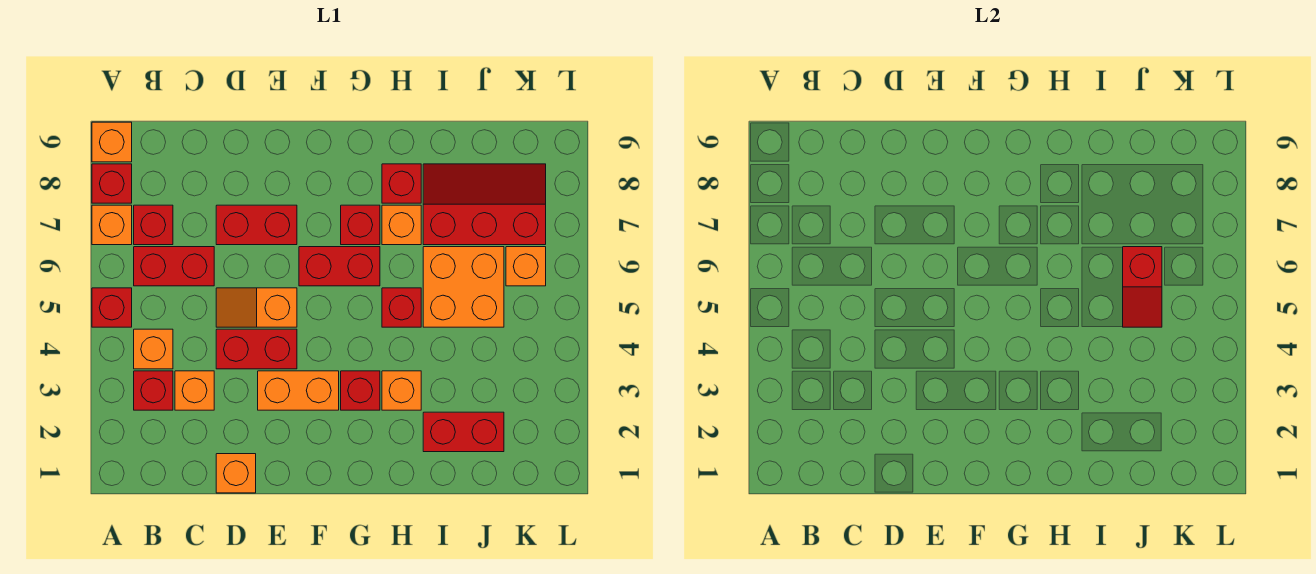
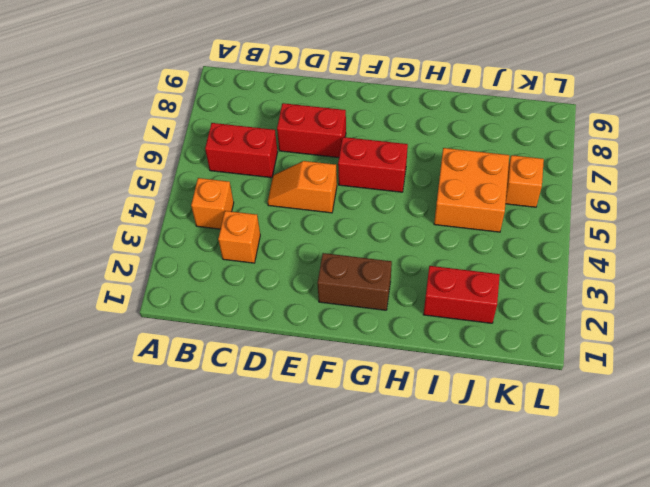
brown brick F2:G2 level 1 -> none
none -> red brick A5 level 1
none -> orange brick A7 level 1
none -> red brick A8 level 1

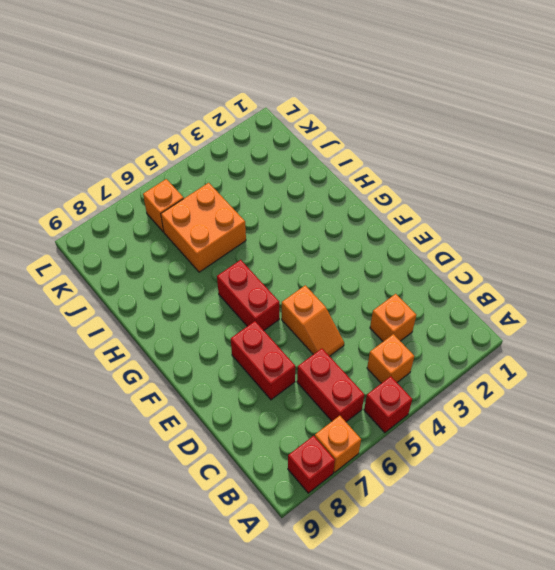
none -> orange brick A9 level 1
none -> red brick B3 level 1
none -> red brick B7 level 1

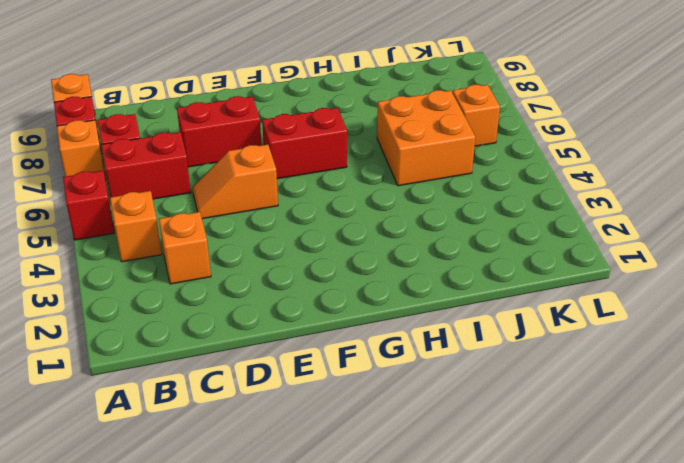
none -> red brick B3 level 1
none -> orange brick D1 level 1
none -> red brick D4:E4 level 1

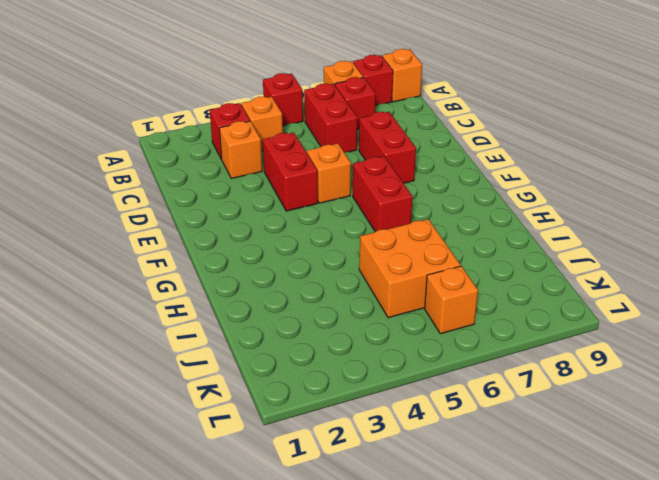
none -> orange brick D1 level 1
none -> orange brick E3:F3 level 1
none -> red brick G3 level 1

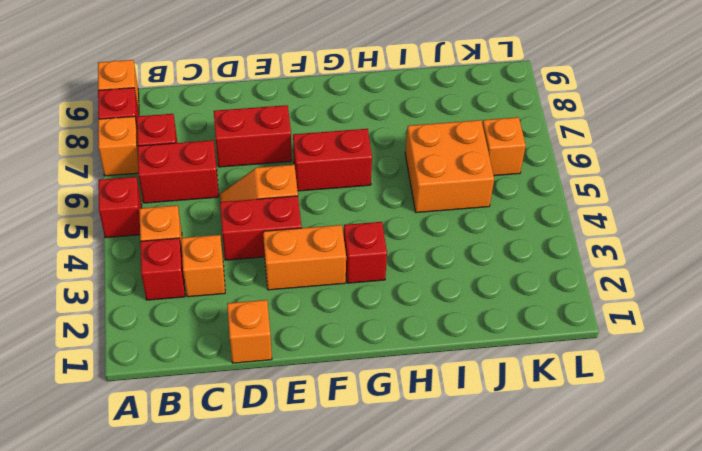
none -> red brick G7 level 1
none -> orange brick H3 level 1
none -> red brick H5 level 1

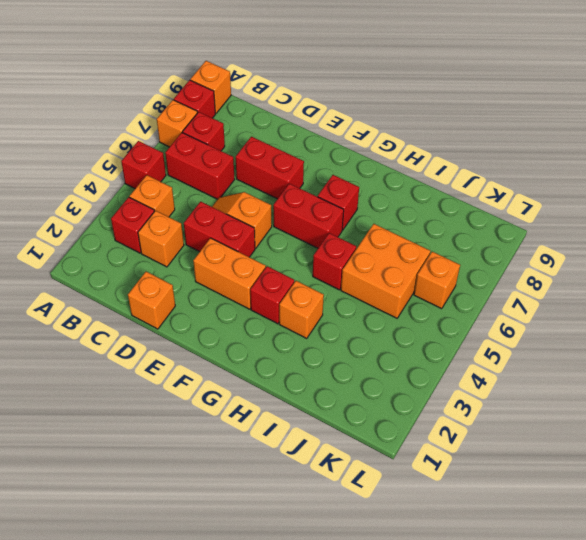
none -> orange brick H7 level 1
none -> red brick H8 level 1
none -> red brick I2:J2 level 1

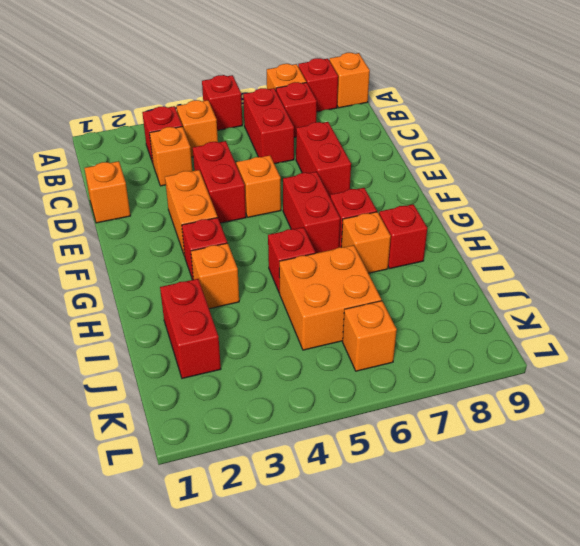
none -> red slope I7:K8 level 1 top 7
none -> red slope J5:J6 level 2 top 6

